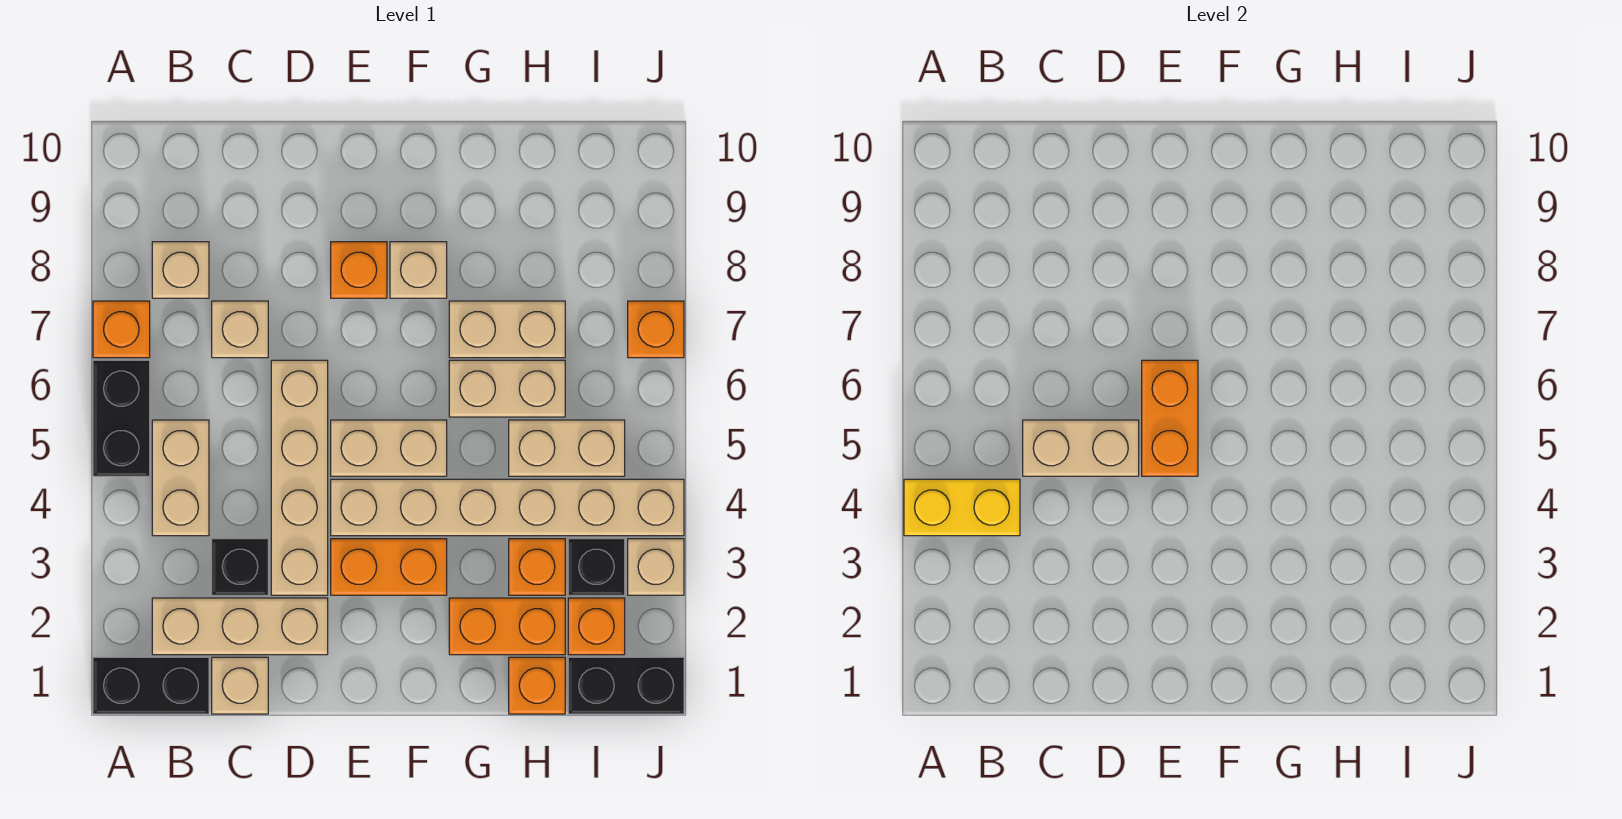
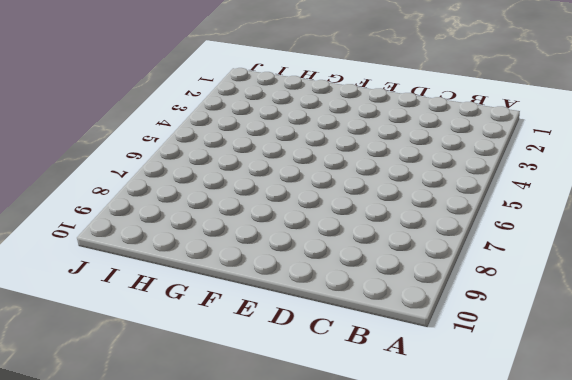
none -> black brick A1:B1 level 1
none -> black brick A5:A6 level 1
none -> orange brick A7 level 1

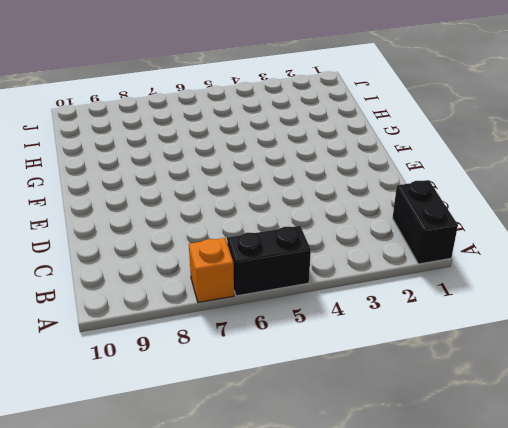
none -> tan brick B2:D2 level 1
none -> tan brick B4:B5 level 1
none -> tan brick B8 level 1

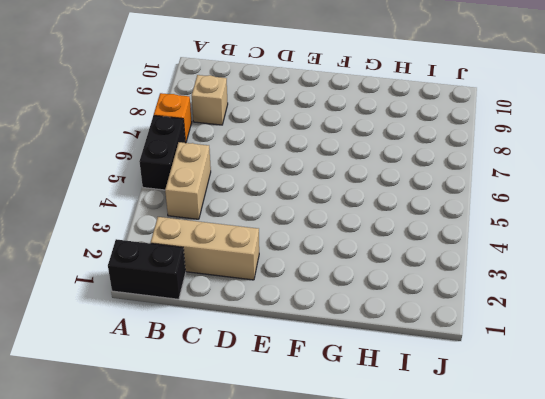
none -> tan brick C1 level 1
none -> black brick C3 level 1
none -> tan brick C7 level 1

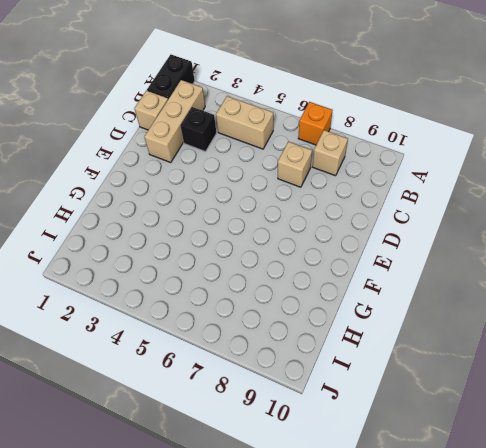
none -> black brick A5:A6 level 1
none -> tan brick D3:D6 level 1
none -> orange brick E3:F3 level 1

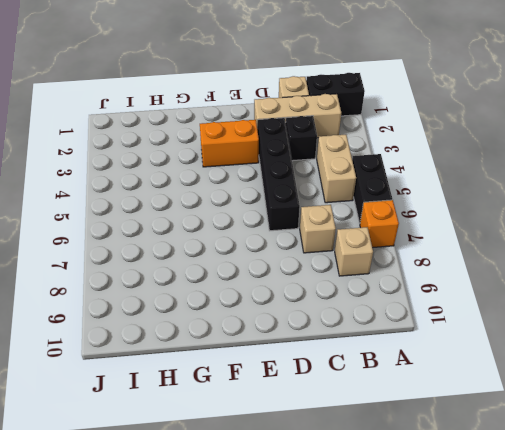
black brick D3:D6 level 1 -> tan brick D3:D6 level 1
none -> tan brick E4:J4 level 1
none -> tan brick E5:F5 level 1
none -> orange brick E8 level 1

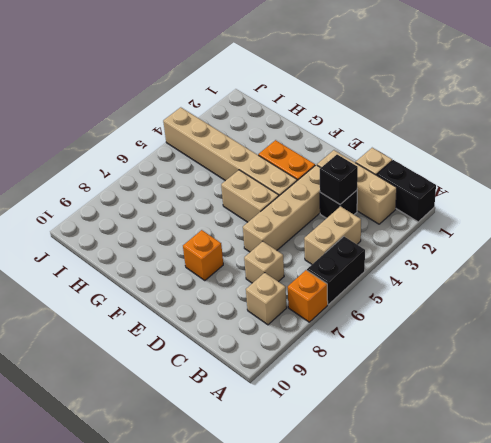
black brick C3 level 2 -> black brick I3 level 1
none -> tan brick F8 level 1
none -> orange brick G2:H2 level 1
none -> tan brick G6:H6 level 1

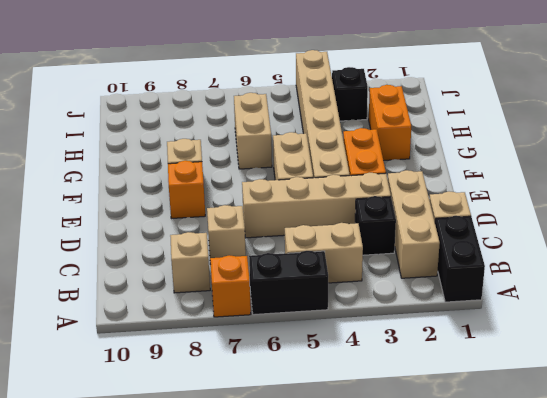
none -> tan brick G7:H7 level 1
none -> orange brick H1 level 1
none -> orange brick H3 level 1

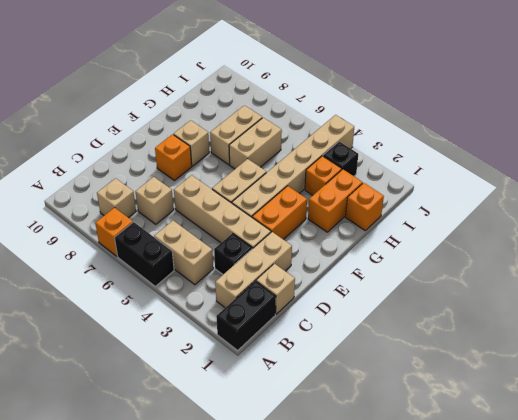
none -> tan brick H5:I5 level 1
none -> black brick I1:J1 level 1
none -> orange brick I2 level 1

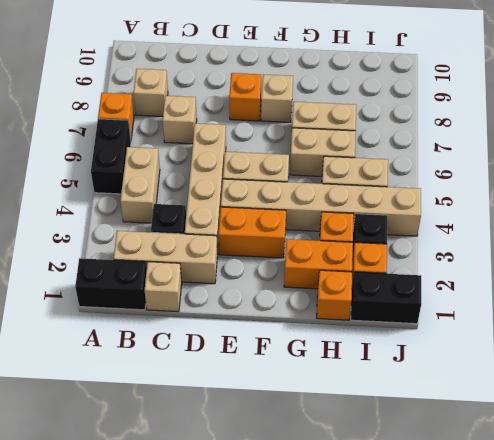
none -> tan brick J3 level 1
none -> orange brick J7 level 1
none -> yellow brick A4:B4 level 2

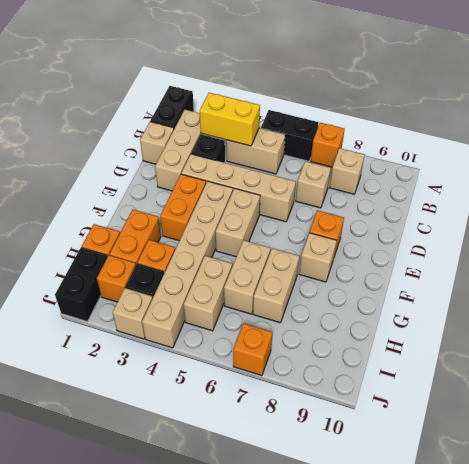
yellow brick B3:B4 level 2 -> yellow brick A4:B4 level 2
none -> tan brick C5:D5 level 2
none -> orange brick E5:E6 level 2

